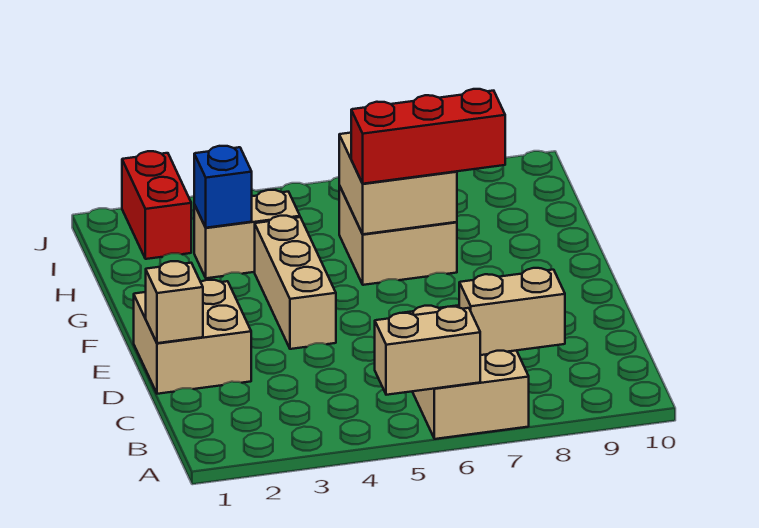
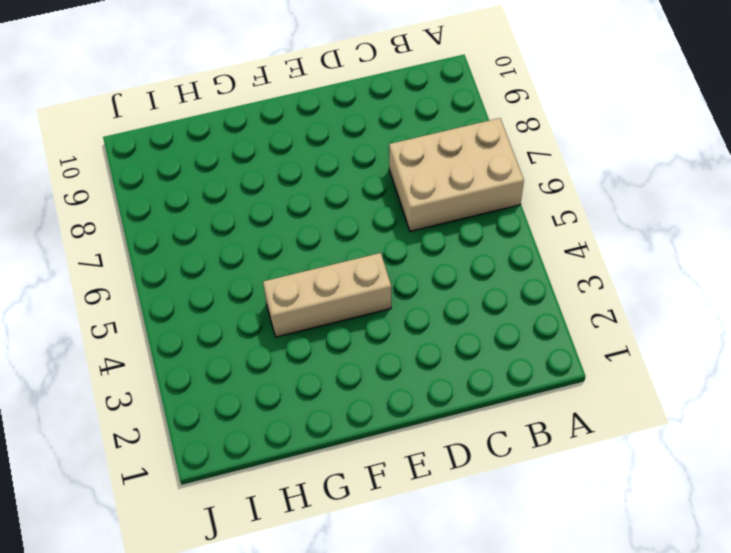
none -> tan brick D1:E2 level 1
none -> tan brick G6:H7 level 1
none -> tan brick H3:H4 level 1

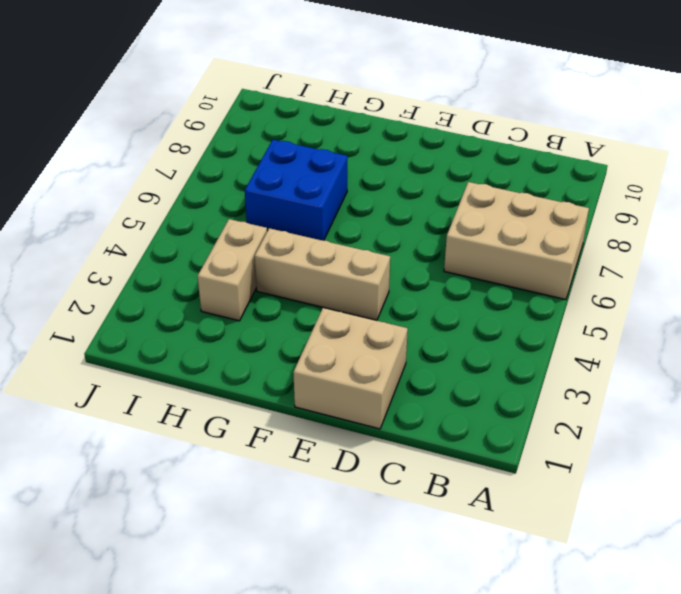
blue brick G6:H7 level 1 -> tan brick G6:H7 level 1
none -> red brick I2:J2 level 1
none -> tan brick A5:A6 level 2
none -> tan brick B7:B8 level 2

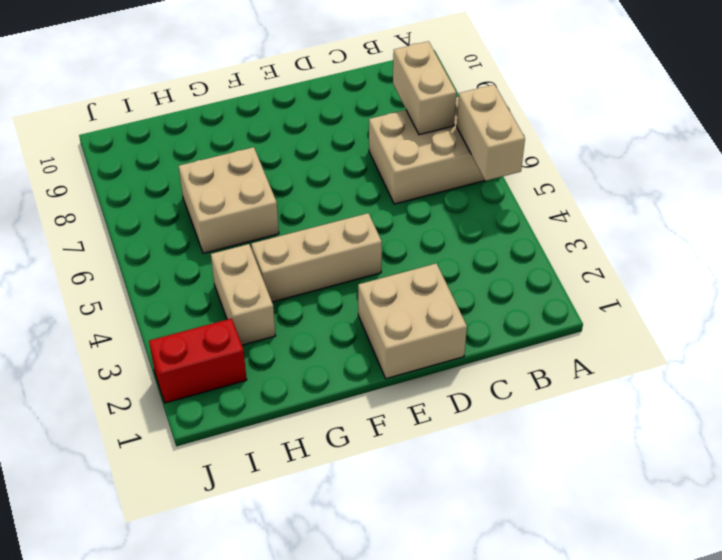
none -> tan brick D1 level 2
none -> tan brick G6:H7 level 2
none -> blue brick H3 level 2

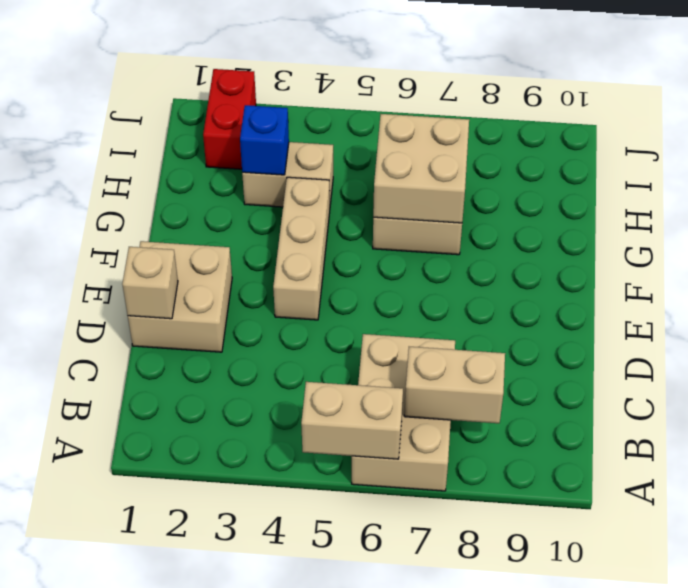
none -> red brick G6:G8 level 3

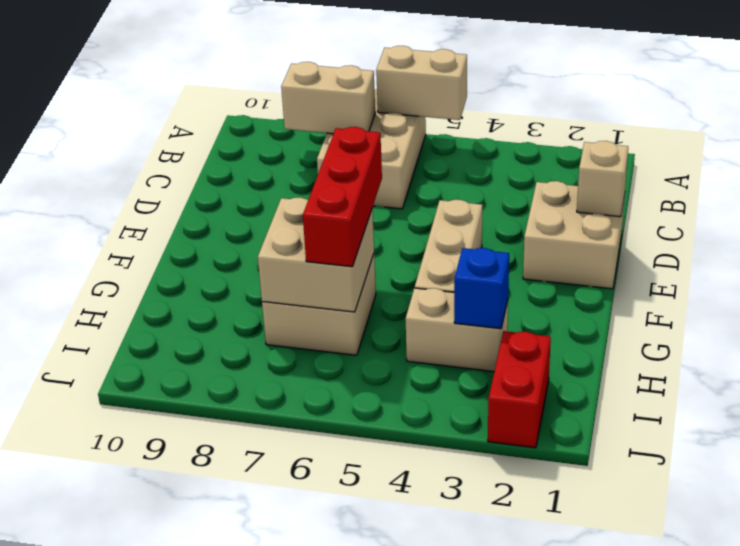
red brick F6:H6 level 3 -> red brick G6:G8 level 3

